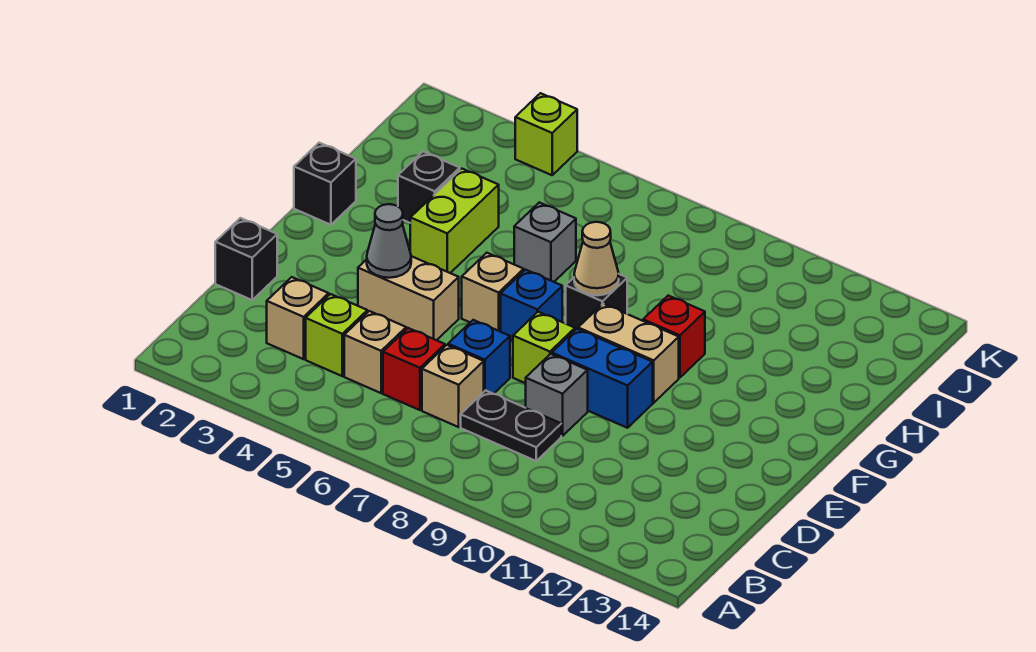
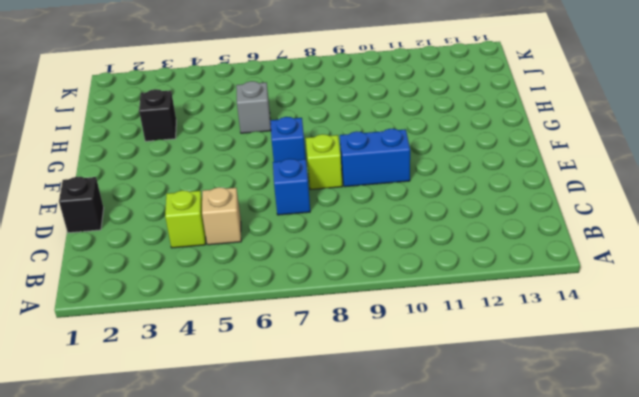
none -> tan brick C3 level 1
none -> red brick C6 level 1
none -> tan brick C7 level 1

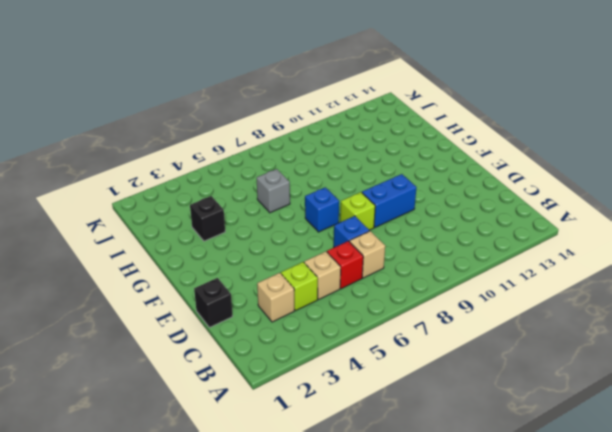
none -> black plate C8:C9 level 1
none -> grey brick D9 level 1
none -> tan brick E4:E5 level 1

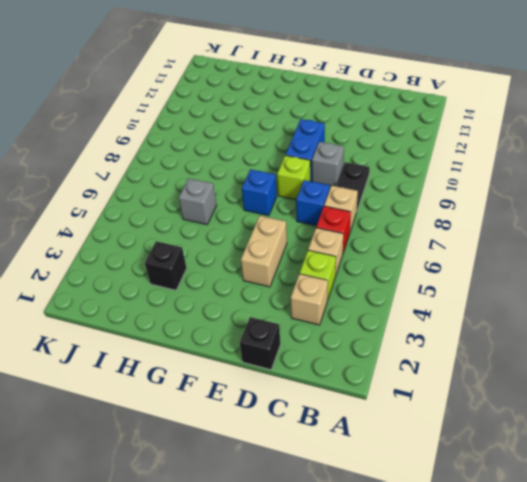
none -> tan brick F6 level 1
none -> tan brick F9:F10 level 1
none -> black brick G1 level 1

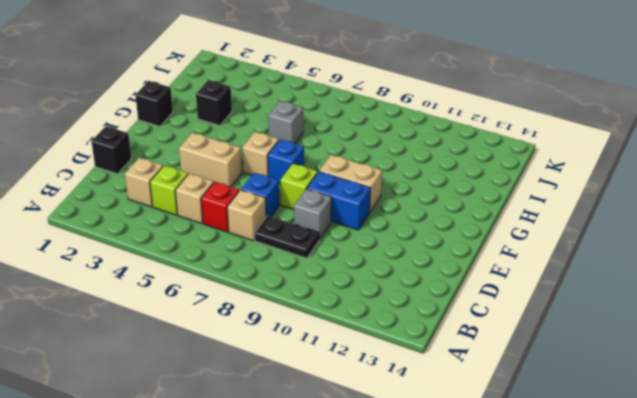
none -> lime brick G4:H4 level 1
none -> black brick G8 level 1
none -> red brick G10 level 1

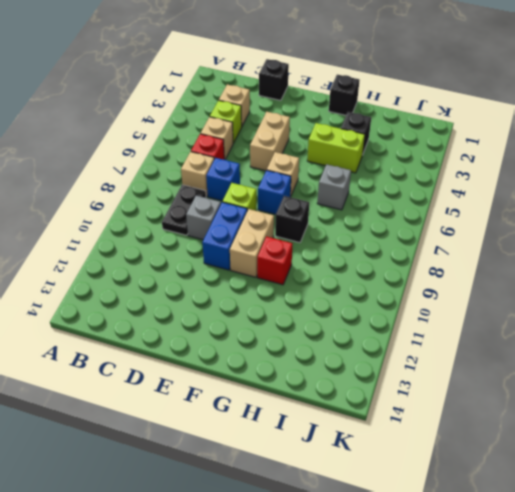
none -> lime brick K4 level 1
none -> grey cone E4 level 2
none -> tan cone G8 level 2

